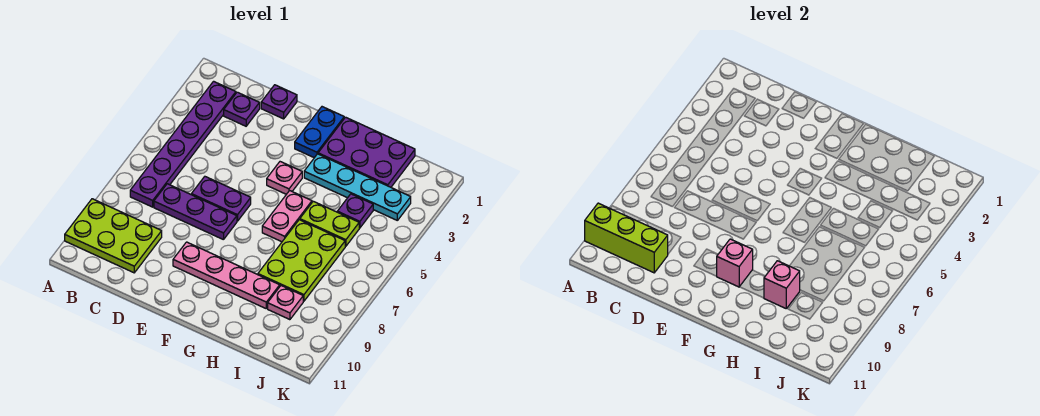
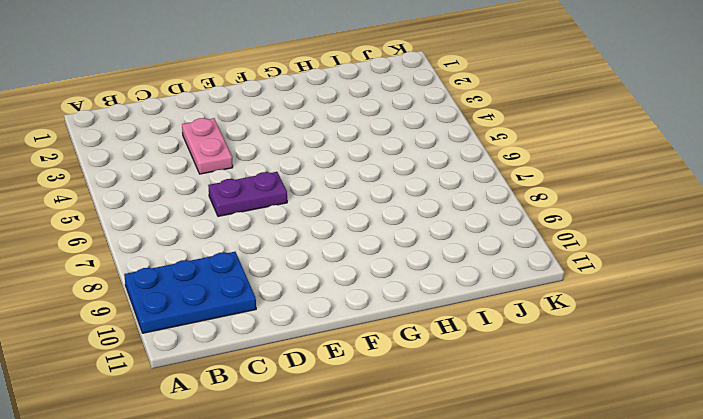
blue plate A9:C10 level 1 -> lime plate A9:C10 level 1
pink plate D3:D4 level 1 -> pink plate G5:G6 level 1
none -> purple plate B2:B7 level 1
none -> purple plate C2 level 1
none -> purple plate C7:E7 level 1

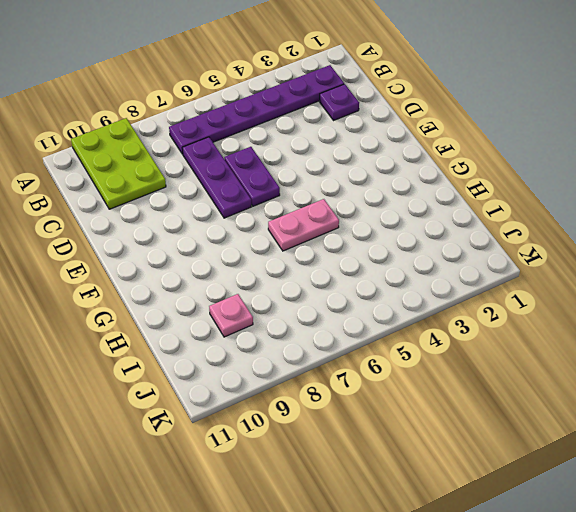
none -> purple plate D1 level 1
none -> pink plate E9:H9 level 1
none -> blue plate F1:F2 level 1

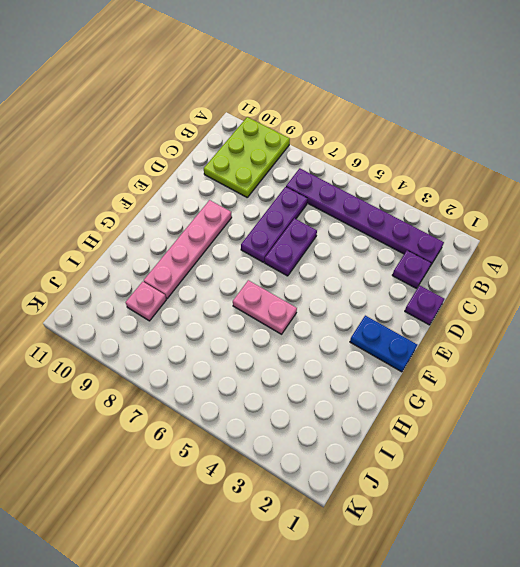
none -> pink plate F4 level 1
none -> purple plate G1:I2 level 1
none -> cyan plate G3:J3 level 1

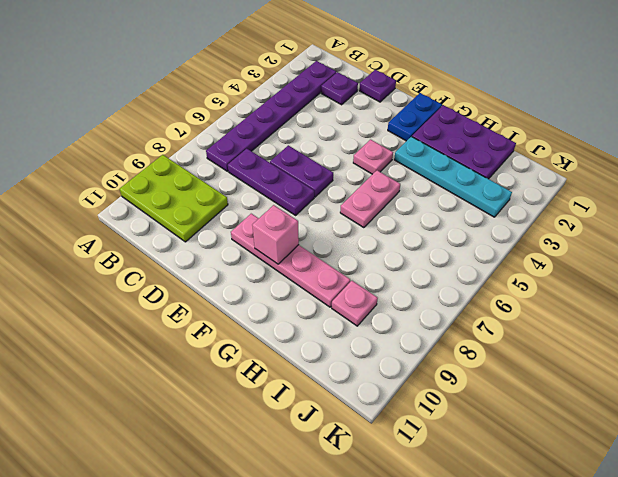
none -> lime plate H5:I5 level 1
none -> lime plate H6:I8 level 1
none -> purple plate I4 level 1

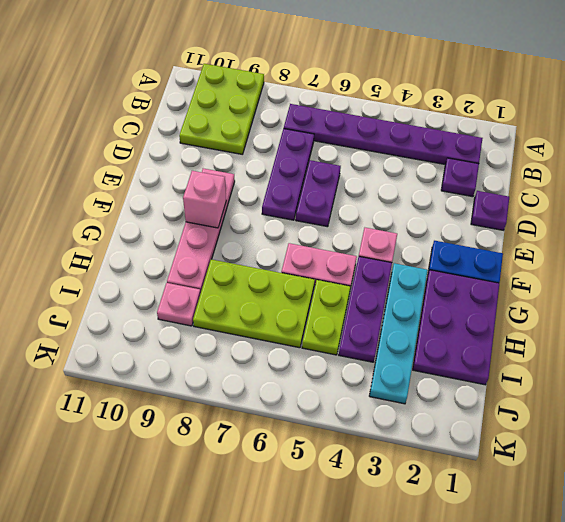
purple plate G4:I4 level 1 -> purple plate I4 level 1
none -> lime brick A10:C10 level 2
none -> pink brick H9 level 2

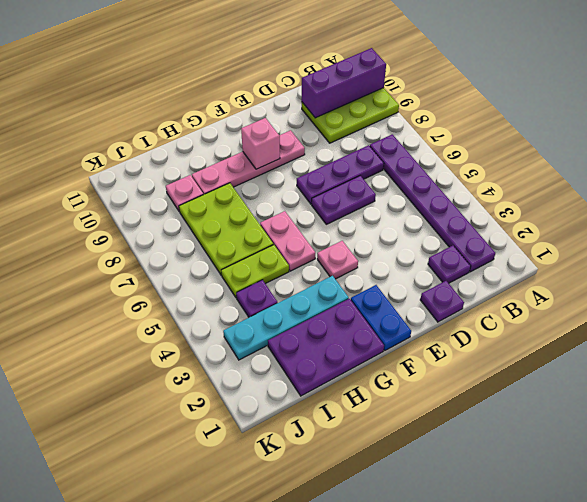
purple brick A10:C10 level 2 -> lime brick A10:C10 level 2
none -> pink brick H9 level 2

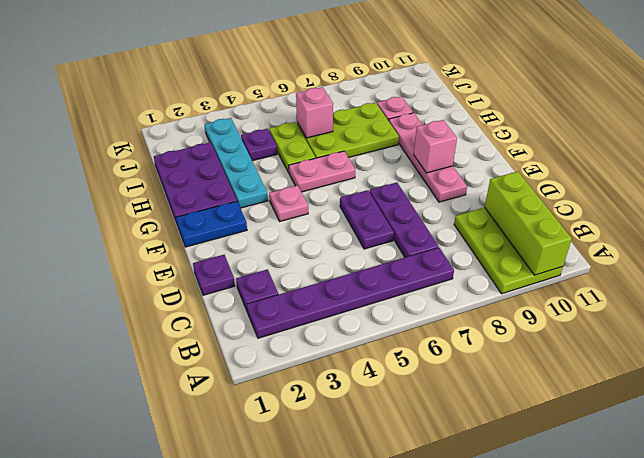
pink brick I6 level 2 -> pink brick H9 level 2

